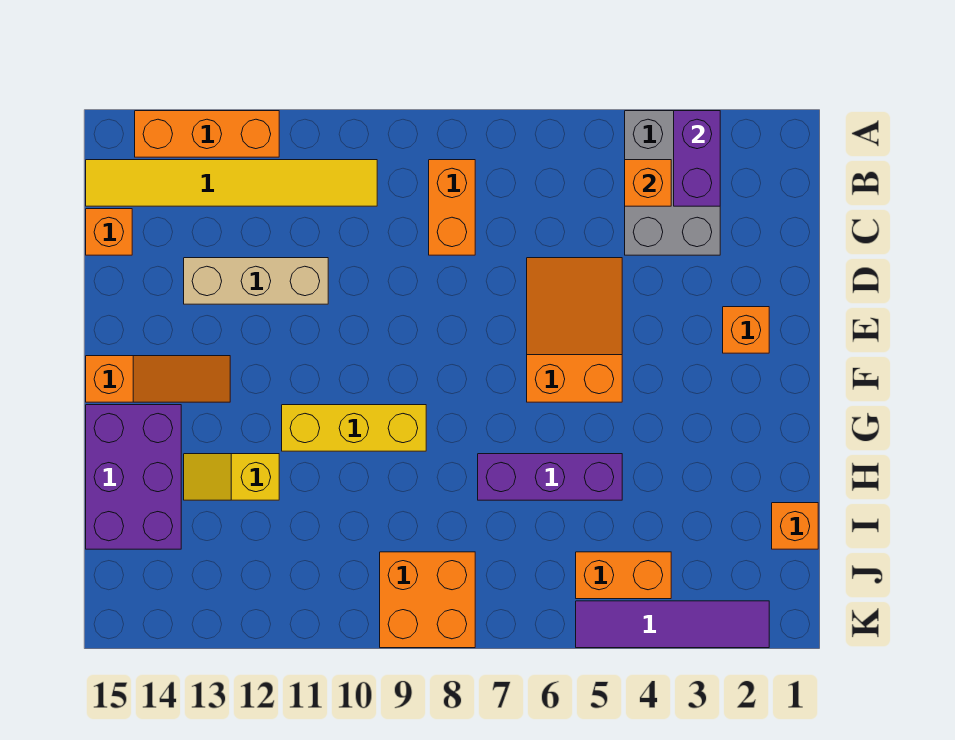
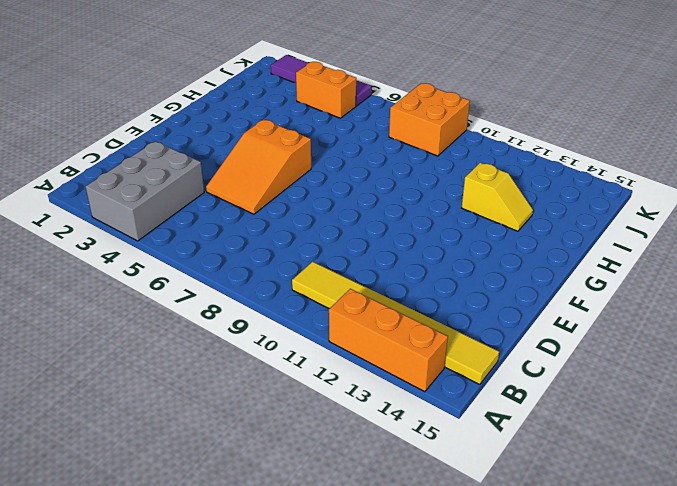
none -> orange brick B8:C8 level 1
none -> orange brick C15 level 1
none -> tan brick D11:D13 level 1

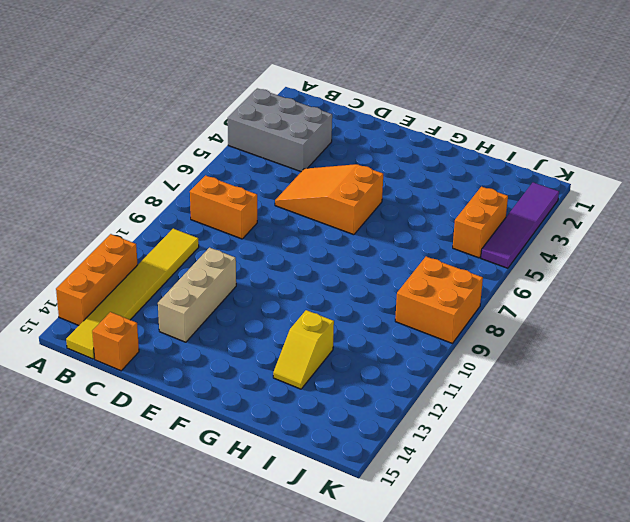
none -> orange brick E2 level 1
none -> orange slope F13:F15 level 1 top 15
none -> yellow brick G9:G11 level 1

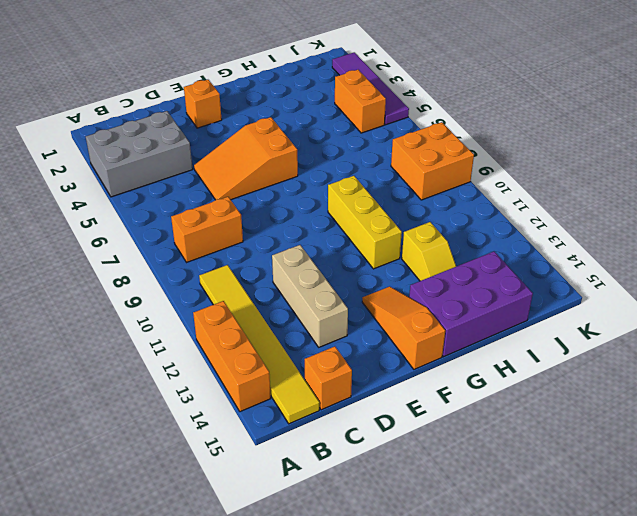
none -> purple brick H5:H7 level 1
none -> orange brick I1 level 1
none -> purple brick A3:B3 level 2

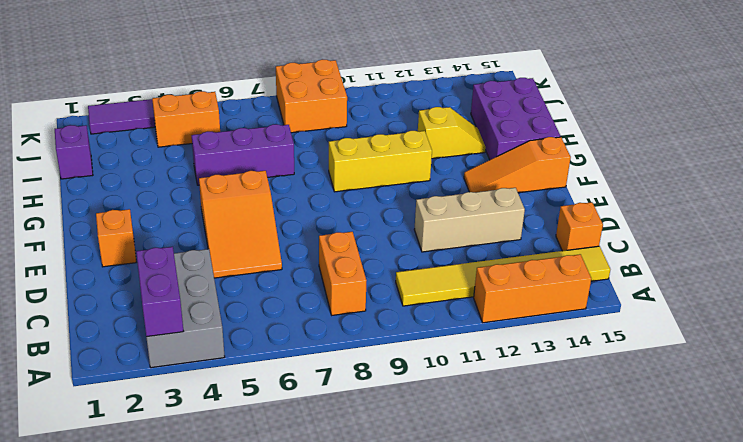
purple brick I1 level 1 -> orange brick I1 level 1
none -> orange brick B4 level 2

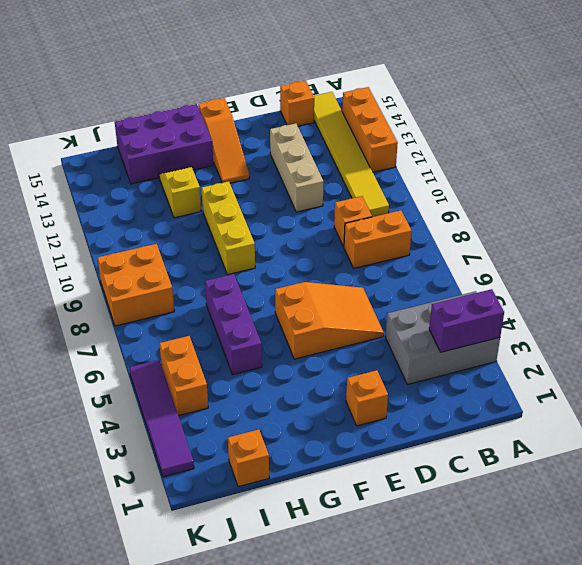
orange brick C9 level 1 -> orange brick B4 level 2

